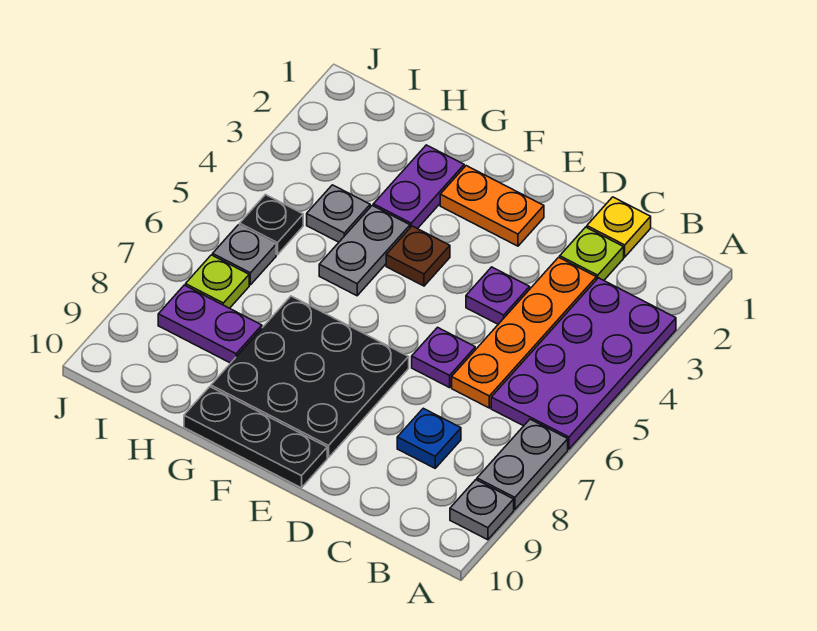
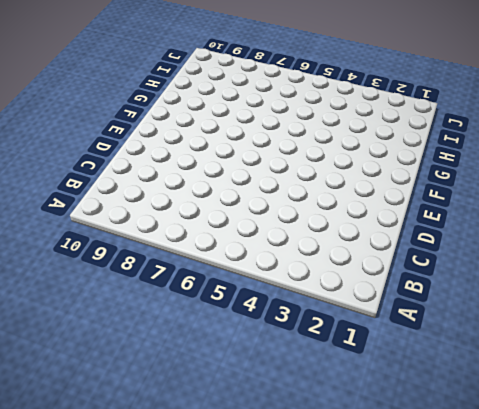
none -> purple plate A3:B6 level 1
none -> grey plate A7:A8 level 1
none -> grey plate A9 level 1

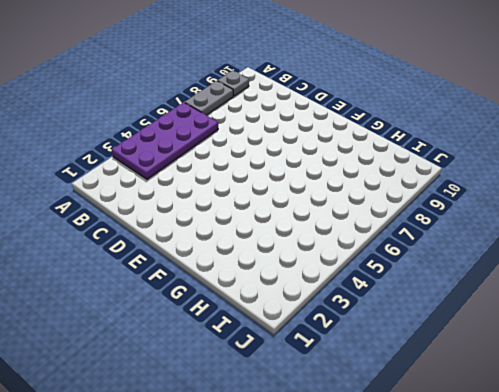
none -> yellow plate C1 level 1
none -> lime plate C2 level 1
none -> orange plate C3:C6 level 1

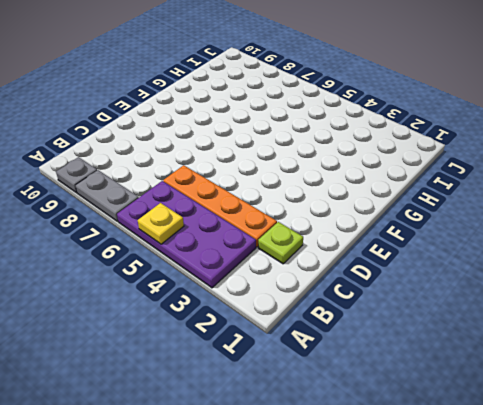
yellow plate A5 level 2 -> yellow plate C1 level 1
none -> blue plate C8 level 1
none -> purple plate D4 level 1
none -> purple plate D6 level 1

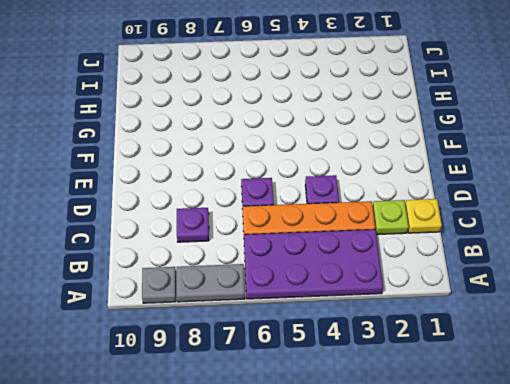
purple plate C8 level 1 -> blue plate C8 level 1
none -> orange plate E2:F2 level 1
none -> black plate E7:G9 level 1
none -> black plate E10:G10 level 1

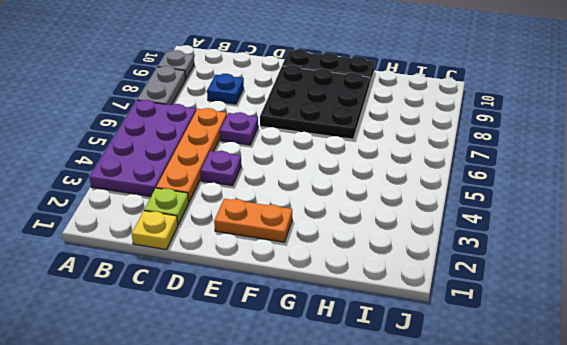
none -> brown plate F4 level 1
none -> purple plate G2:G3 level 1
none -> grey plate G4:G5 level 1

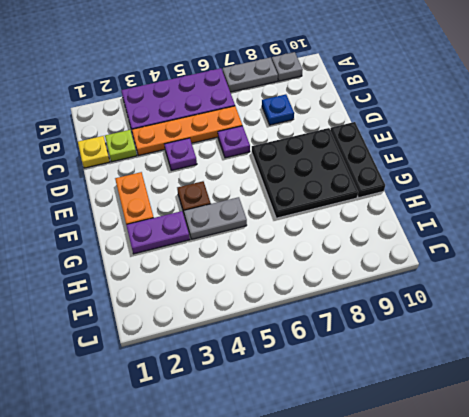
none -> grey plate H4 level 1
none -> purple plate H8:I8 level 1
none -> black plate I5 level 1

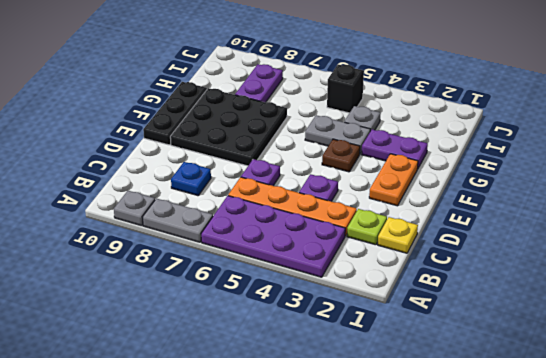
black brick I5 level 1 -> black plate I5 level 1
none -> grey plate I6 level 1
none -> lime plate I7 level 1

